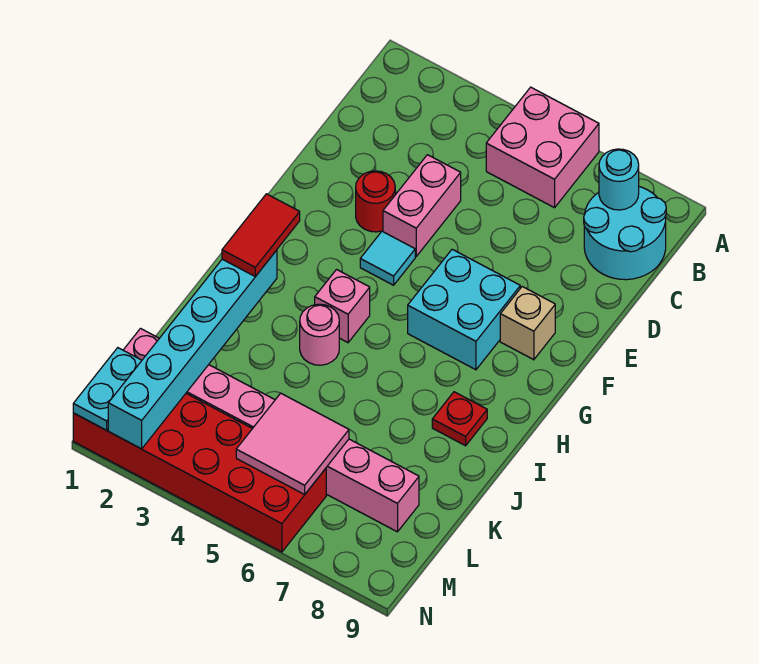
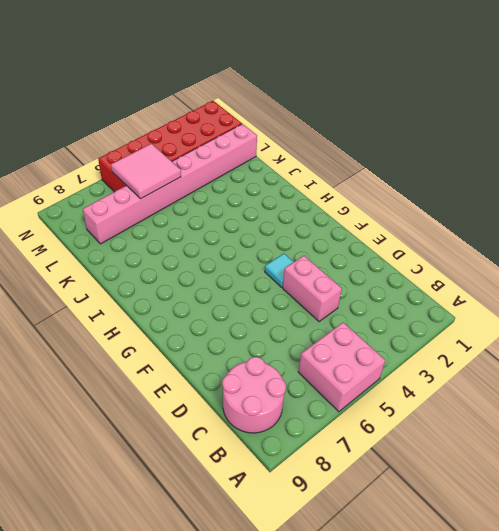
pink round brick B8:C9 level 1 -> cyan round brick B8:C9 level 1
none -> red round brick E3 level 1
none -> cyan brick F6:G7 level 1
none -> tan brick F8 level 1

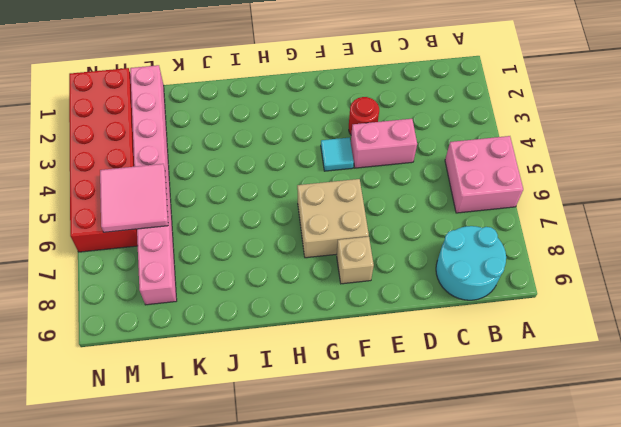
tan brick F6:G7 level 1 -> cyan brick F6:G7 level 1
none -> pink brick H4 level 1
none -> pink round brick I4 level 1
none -> red plate I8 level 1

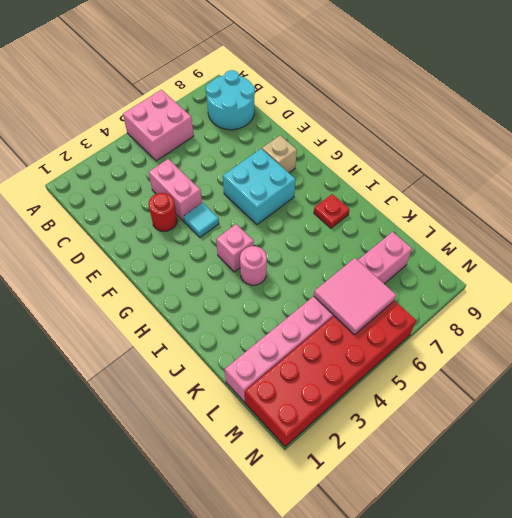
none -> cyan round brick B8 level 2
none -> cyan brick I2:N2 level 2
none -> cyan plate M1:N1 level 2

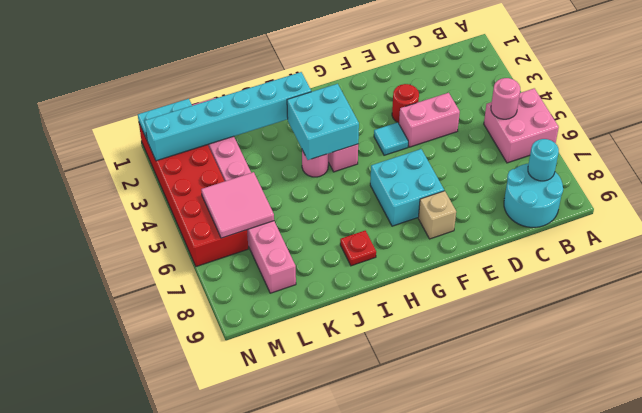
pink round brick B5 level 2 -> none
cyan brick H3:I4 level 2 -> none
none -> red tile H2:I2 level 3

